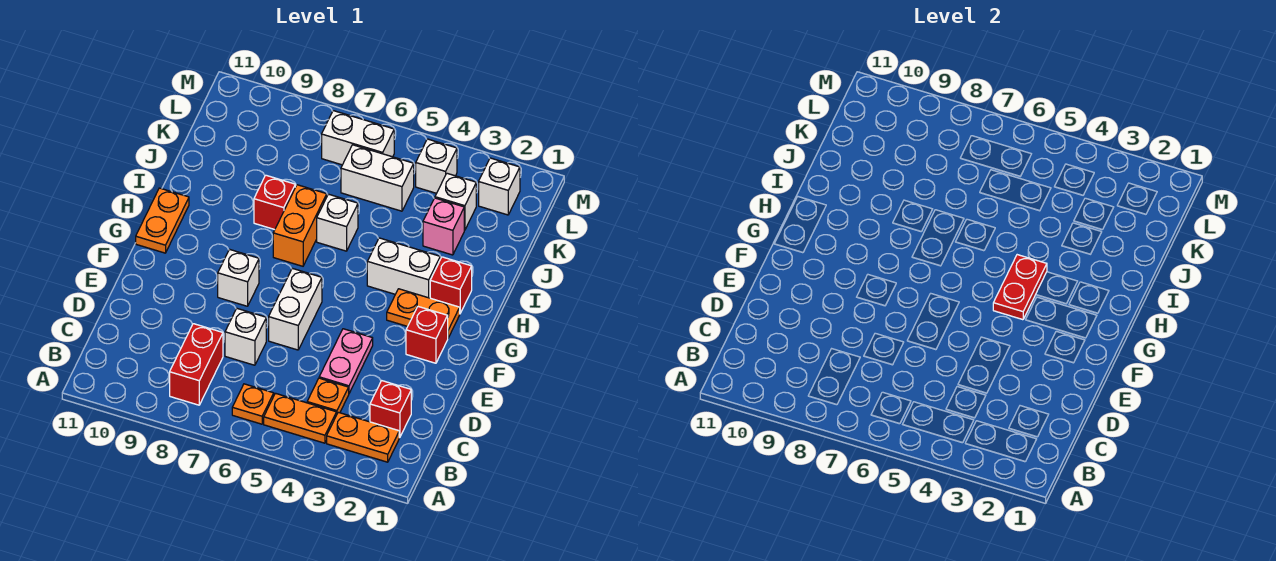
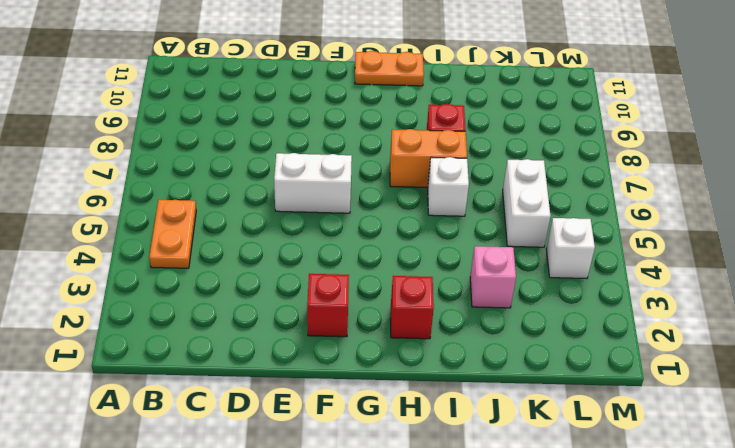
none -> orange plate B2:B3 level 1
none -> orange plate B6 level 1
none -> red brick B8:C8 level 1

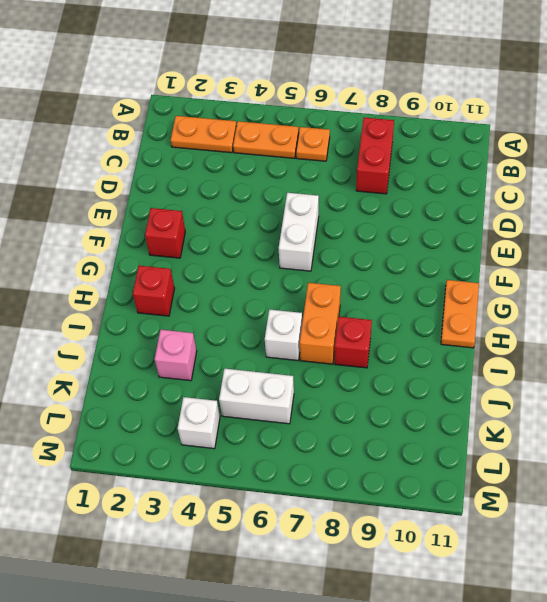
none -> red brick C2 level 1
none -> orange plate C4 level 1
none -> pink plate D4:E4 level 1

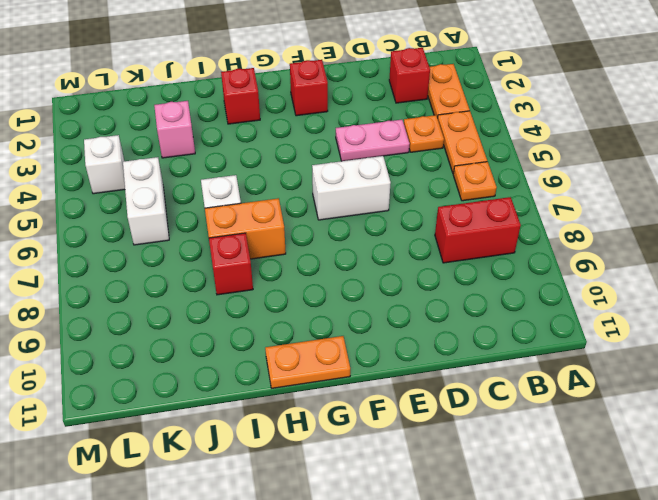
none -> white brick D7 level 1
none -> white brick F8 level 1
none -> orange plate G2:G3 level 1

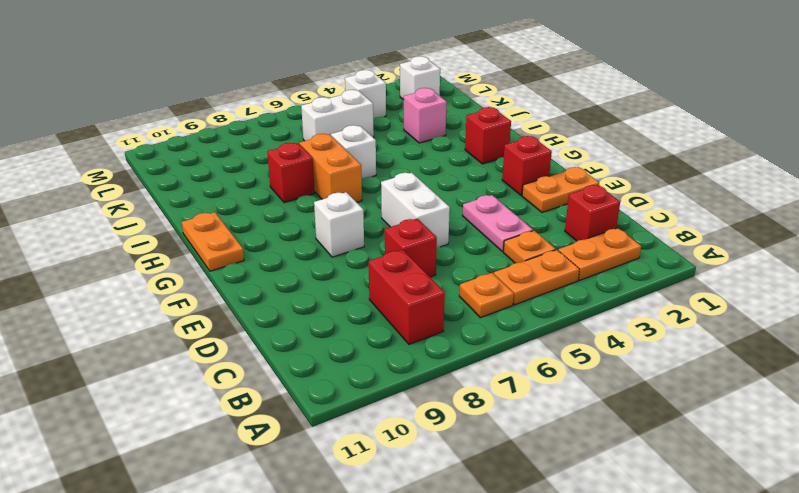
red brick D7 level 1 -> white brick D7 level 1
orange plate E1:E2 level 1 -> orange plate G2:G3 level 1
none -> white brick H3:H4 level 1
none -> white brick K3 level 1
none -> white brick L6:L7 level 1

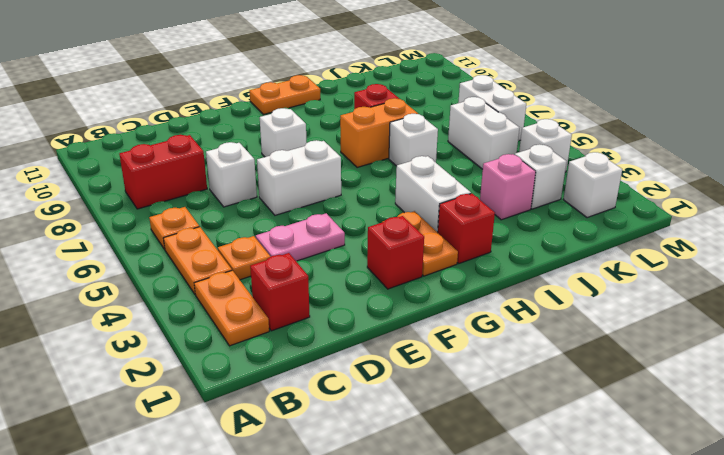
none -> red plate G4:H4 level 2

